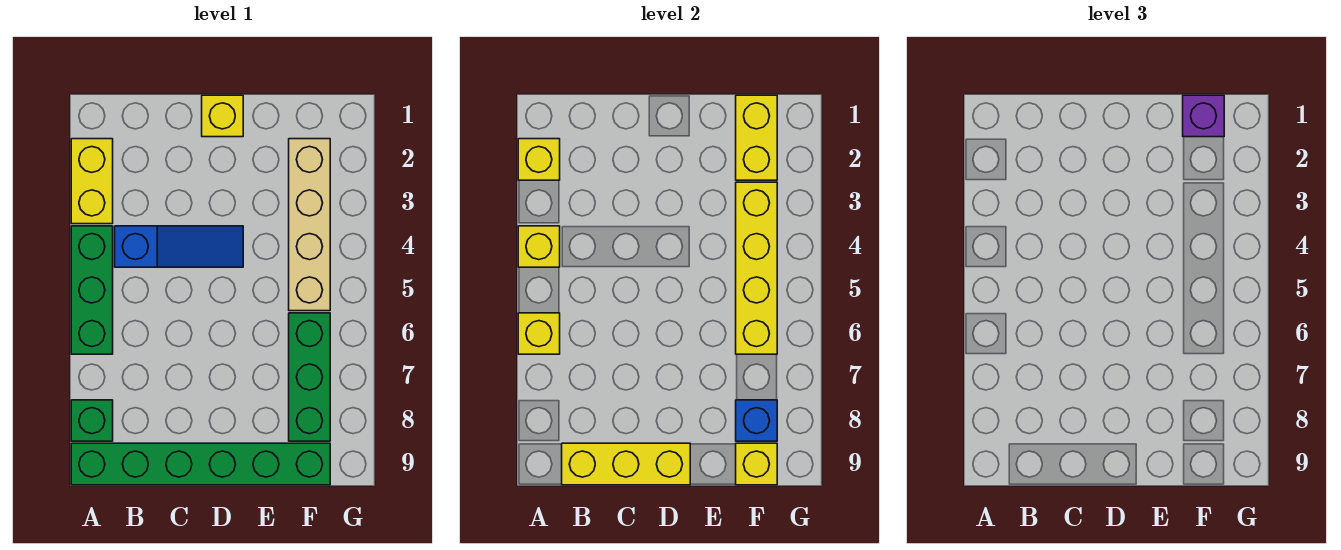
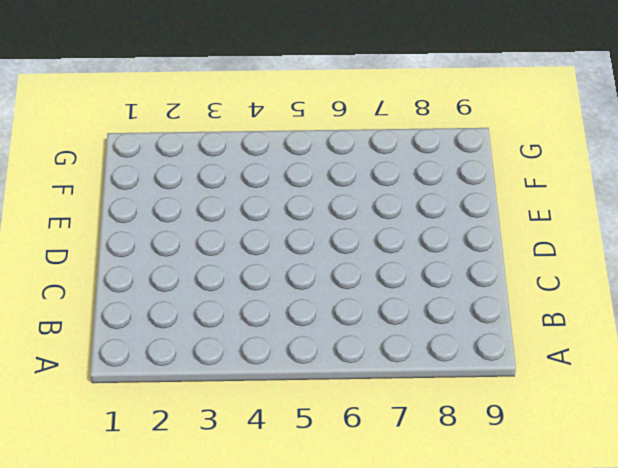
none -> yellow brick A2:A3 level 1
none -> green brick A4:A6 level 1
none -> green brick A8 level 1

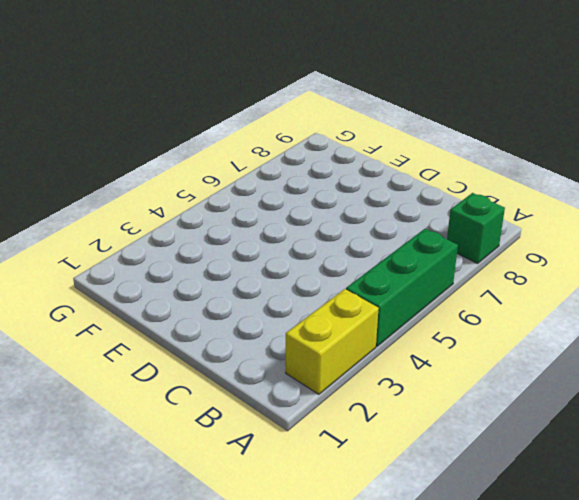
none -> green brick A9:F9 level 1
none -> blue slope B4:D4 level 1 top B
none -> yellow brick D1 level 1

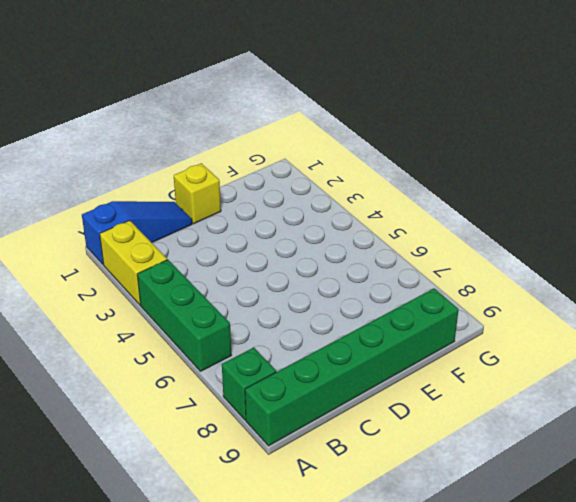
blue slope A1:C1 level 1 top A -> blue slope B4:D4 level 1 top B
none -> tan brick F2:F5 level 1
none -> green brick F6:F8 level 1
none -> yellow brick A2 level 2

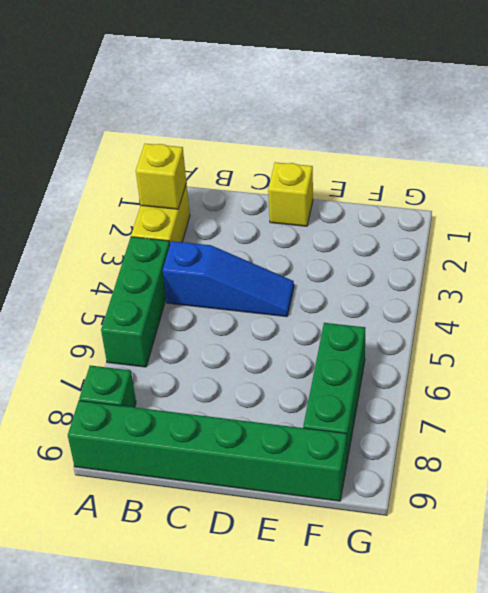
none -> tan brick F2:F5 level 1
none -> yellow brick A4 level 2
none -> yellow brick A6 level 2

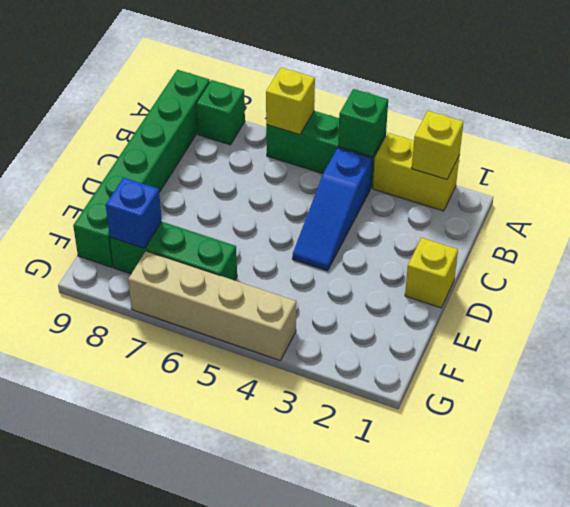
green brick A4 level 2 -> yellow brick A4 level 2
tan brick G4:G7 level 1 -> tan brick F2:F5 level 1
none -> yellow brick B9:D9 level 2
none -> yellow brick F1:F2 level 2
none -> yellow brick F3:F6 level 2

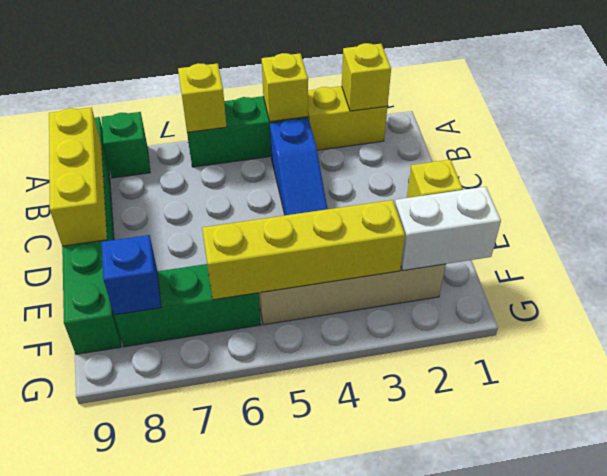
white brick F1:F2 level 2 -> yellow brick F1:F2 level 2
none -> yellow brick F9 level 2
none -> purple brick F1 level 3

